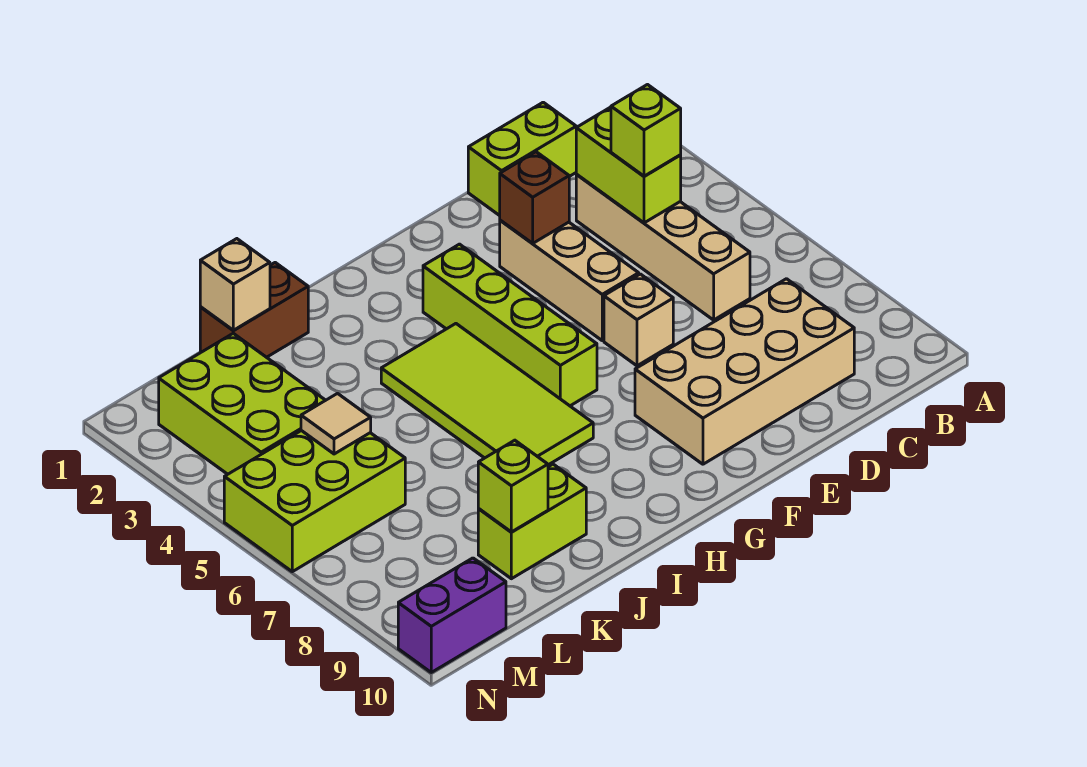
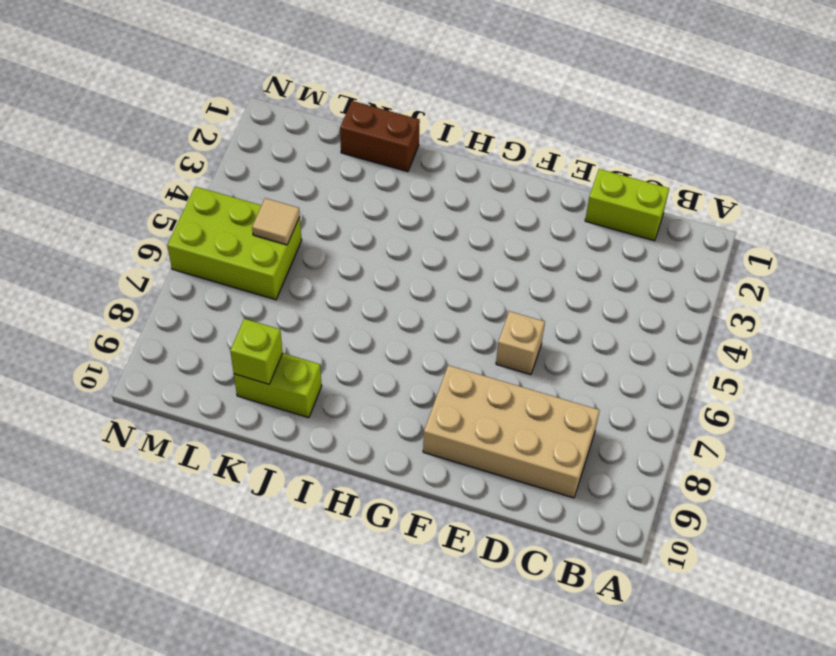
none -> tan brick C3:C6 level 1
none -> tan brick E3:E5 level 1
none -> lime brick G3:G6 level 1

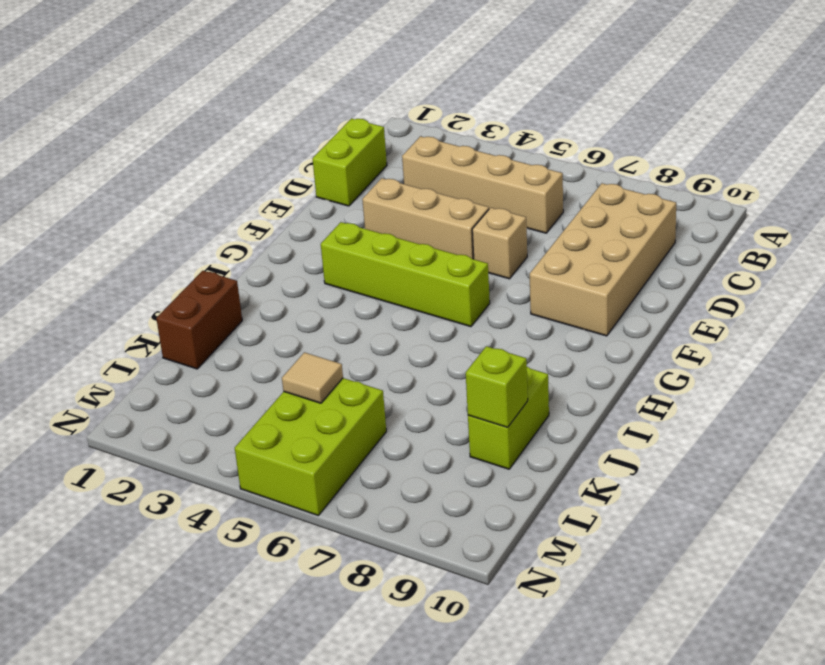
none -> lime tile H4:I7 level 1
none -> lime brick L2:M4 level 1
none -> purple brick M10:N10 level 1

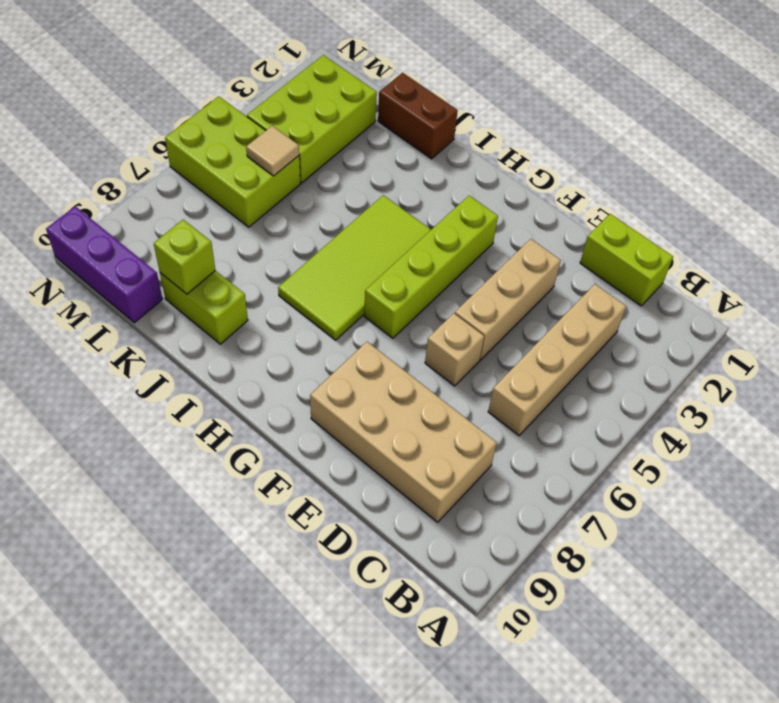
purple brick L10:N10 level 1 -> purple brick M10:N10 level 1
none -> lime brick C3:C4 level 2
none -> brown brick E3 level 2
none -> tan brick K1 level 2

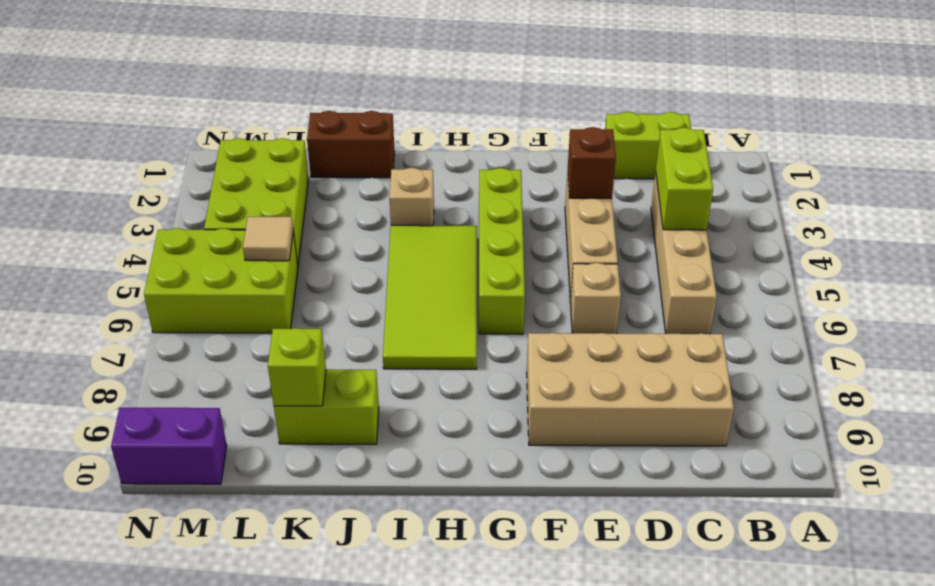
tan brick I3 level 1 -> tan brick K1 level 2
none -> lime brick C4 level 3

